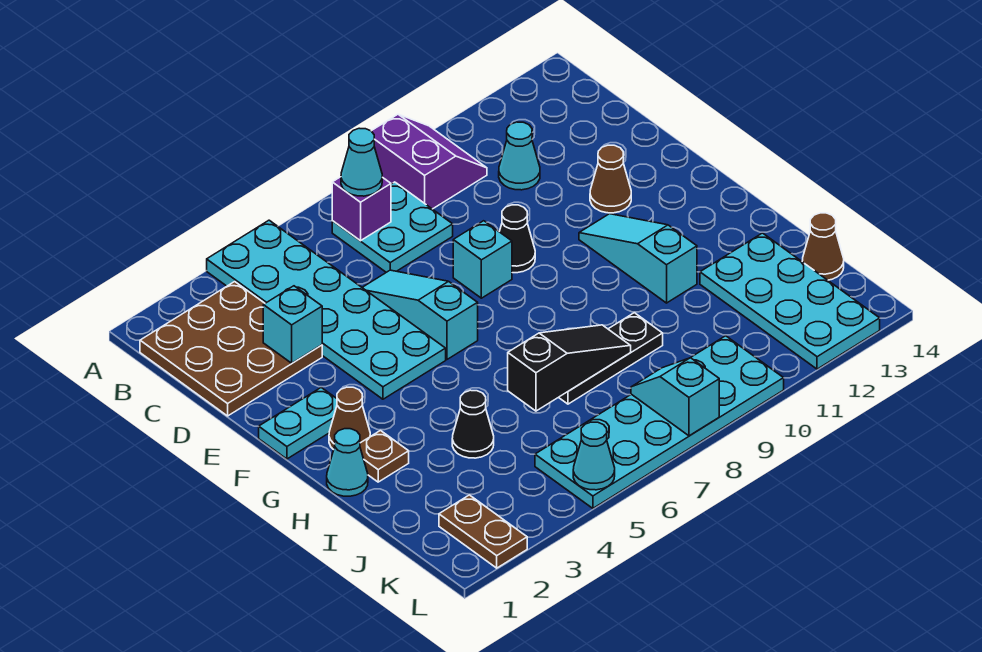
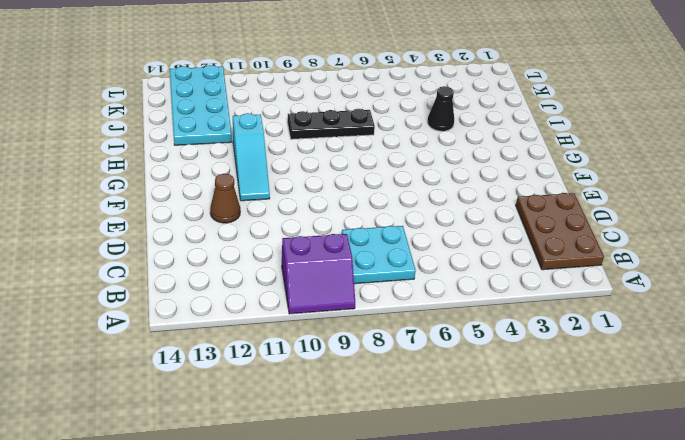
purple slope A9:B10 level 1 top B -> purple slope A9:B10 level 1 top 9
brown plate B1:D2 level 1 -> brown plate B1:D3 level 1
none -> cyan plate A4:F5 level 1
none -> cyan cone C11 level 1
none -> cyan slope D6:F6 level 1 top F

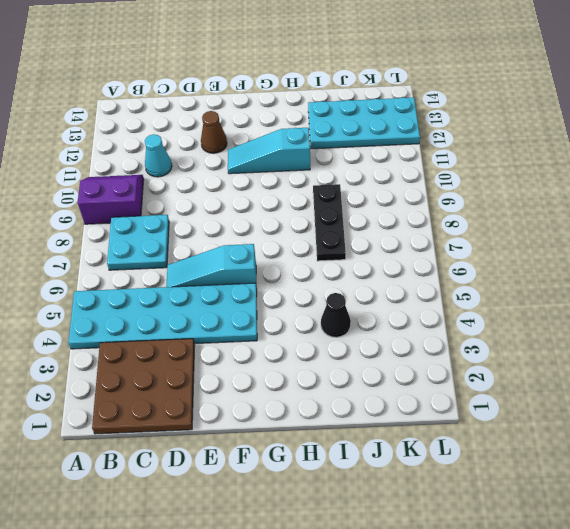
none -> cyan brick E8 level 1
none -> black cone E9 level 1
none -> cyan plate F1:F2 level 1

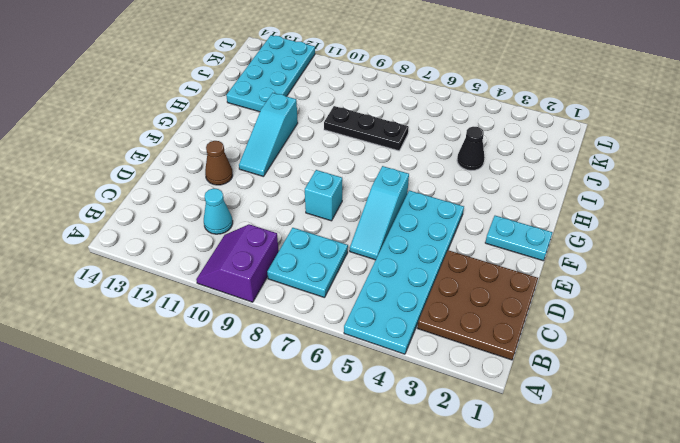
none -> black cone E9 level 1
none -> brown cone G2 level 1
none -> cyan cone H1 level 1

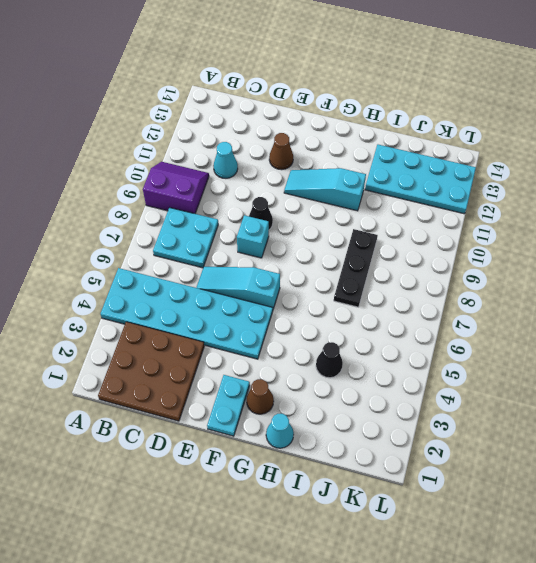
none -> brown plate H2 level 1
none -> brown cone J14 level 1
none -> brown plate K2:L2 level 1

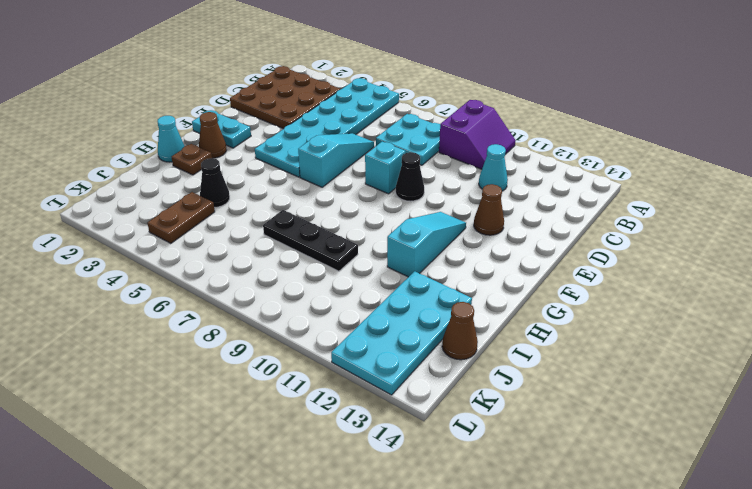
brown plate J4:K4 level 1 -> brown plate K2:L2 level 1
none -> cyan plate K5:L10 level 1
none -> purple brick B7 level 2
none -> cyan brick D3 level 2

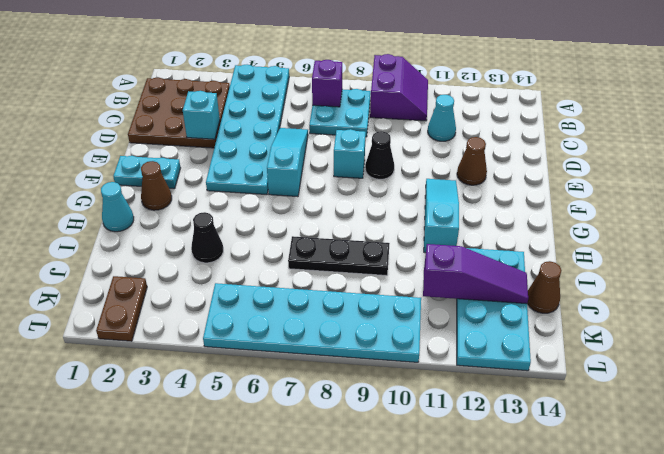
purple slope J11:J13 level 2 top 11 -> none
none -> brown plate H2 level 1
none -> black slope I6:I8 level 2 top 6
none -> cyan slope K8:L8 level 2 top L

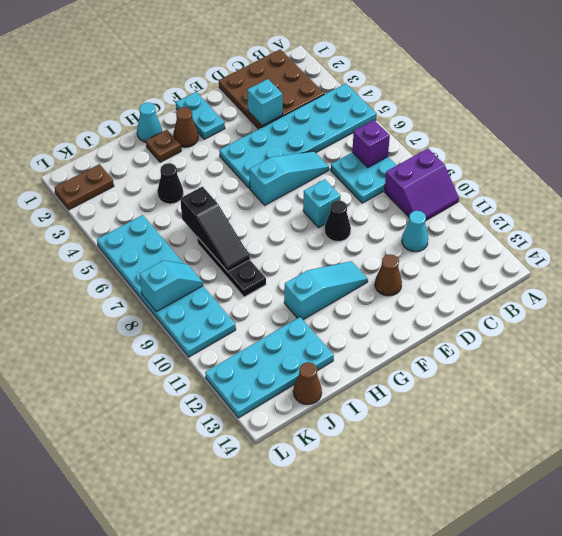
none -> cyan cone L5 level 2
none -> cyan cone B7 level 3

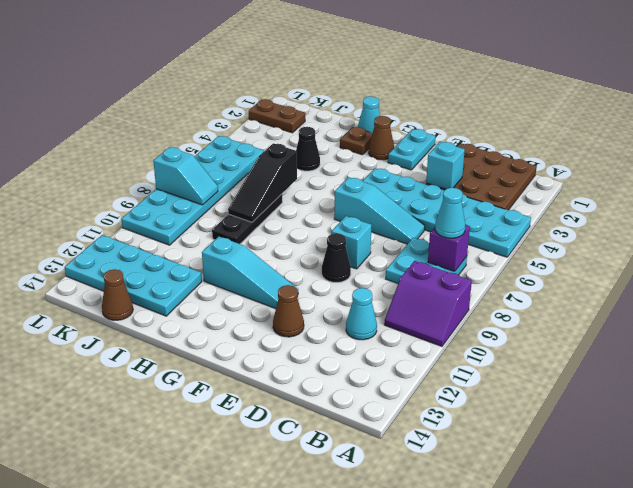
none -> cyan cone L5 level 2

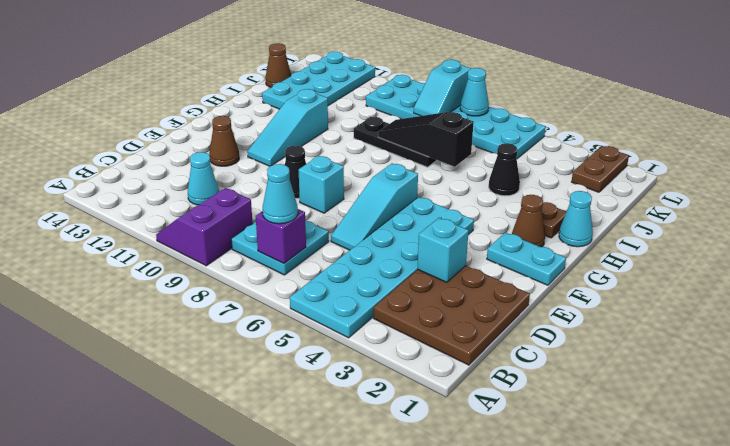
cyan cone L7 level 2 -> cyan cone L5 level 2

